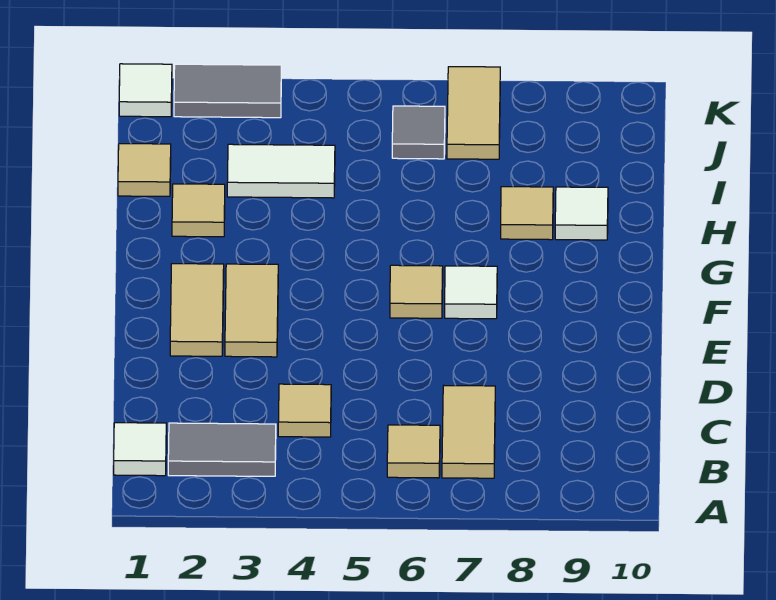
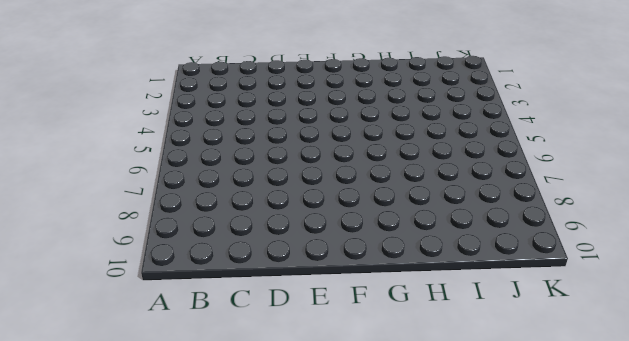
none -> white tile B1 level 1
none -> grey tile B2:B3 level 1
none -> tan tile B6 level 1

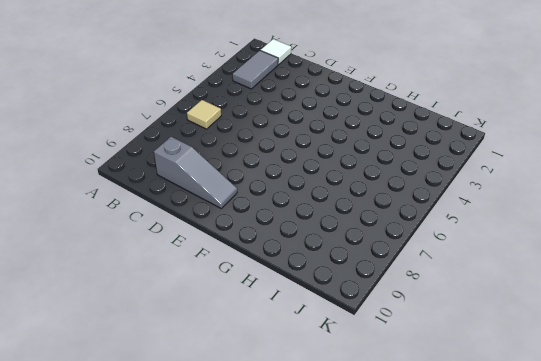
grey slope C9:E9 level 1 top C -> none
none -> tan tile B7:C7 level 1
none -> tan tile C4 level 1
none -> tan tile E2:F2 level 1

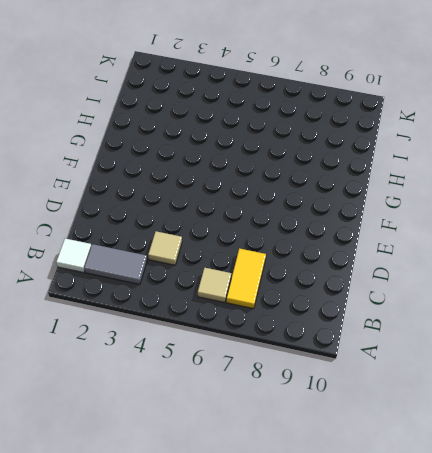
yellow tile B7:C7 level 1 -> tan tile B7:C7 level 1
none -> tan tile E2:F2 level 1
none -> tan tile E3:F3 level 1
none -> tan tile F6 level 1

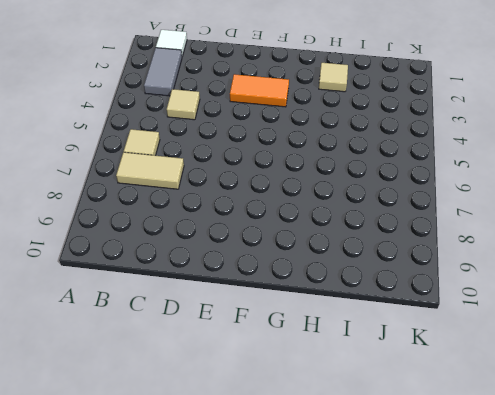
orange tile E3:F3 level 1 -> tan tile E3:F3 level 1
none -> tan tile E2:F2 level 1
none -> tan tile F6 level 1
none -> white tile F7 level 1

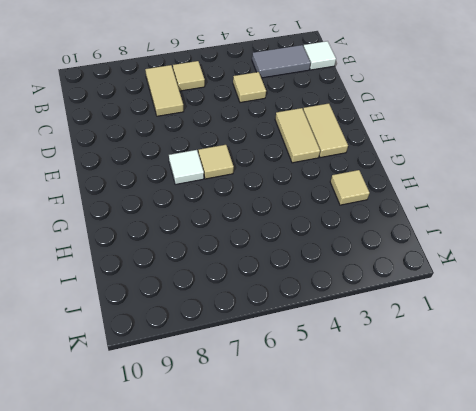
none -> tan tile H8 level 1
none -> white tile H9 level 1
none -> tan tile I1 level 1

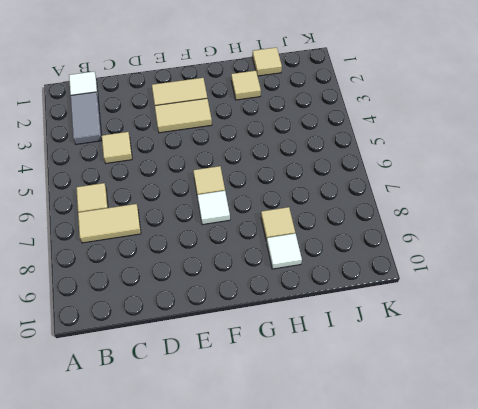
none -> white tile I3:I4 level 1
none -> grey tile J6 level 1
none -> tan tile J7:K7 level 1

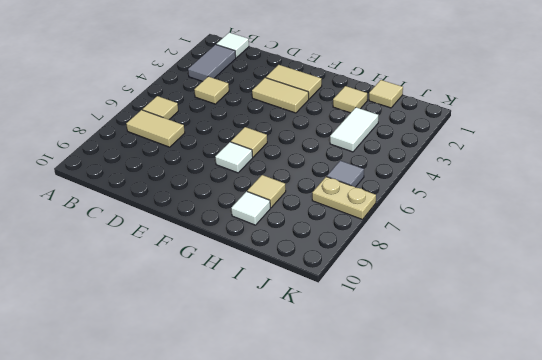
tan plate J7:K7 level 1 -> tan tile J7:K7 level 1
none -> white tile K1 level 1
none -> grey tile K2:K3 level 1

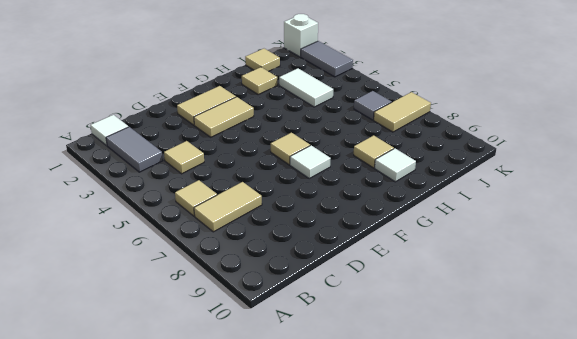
white brick K1 level 1 -> white tile K1 level 1

